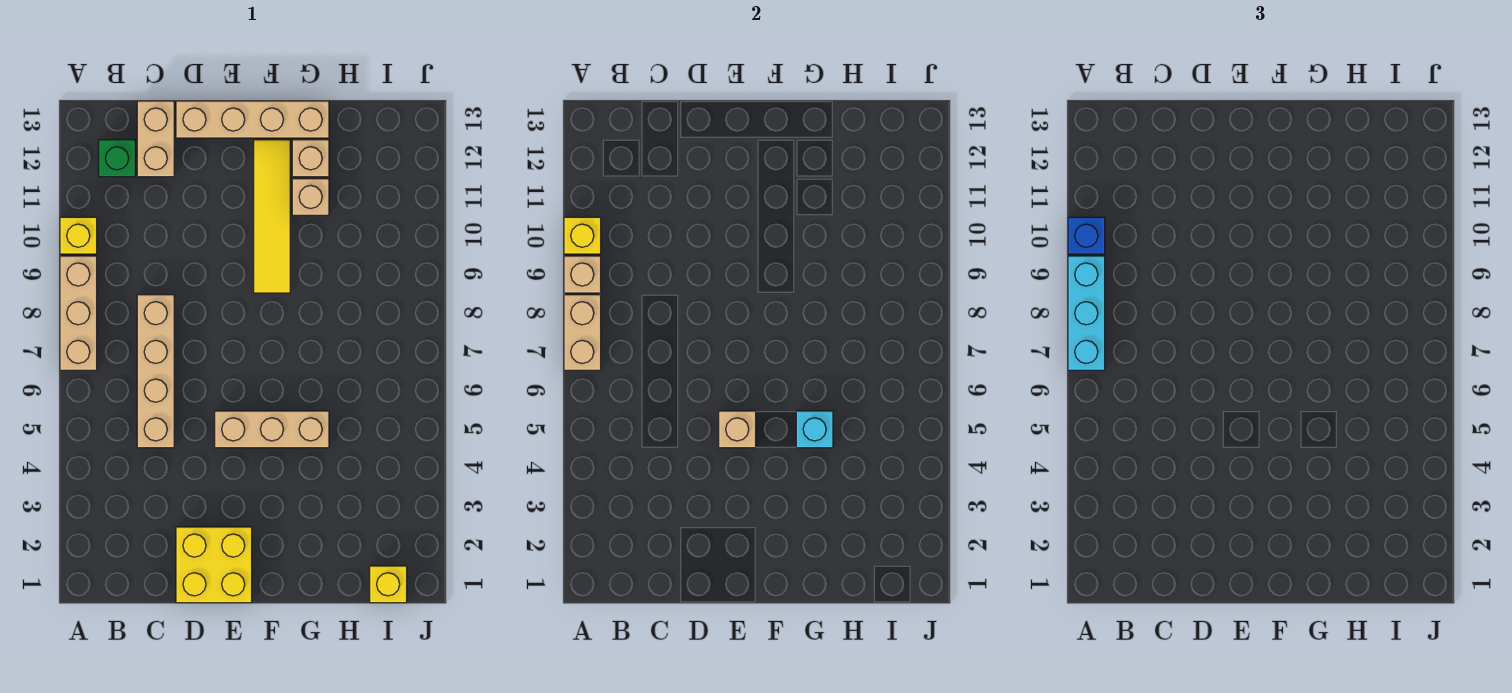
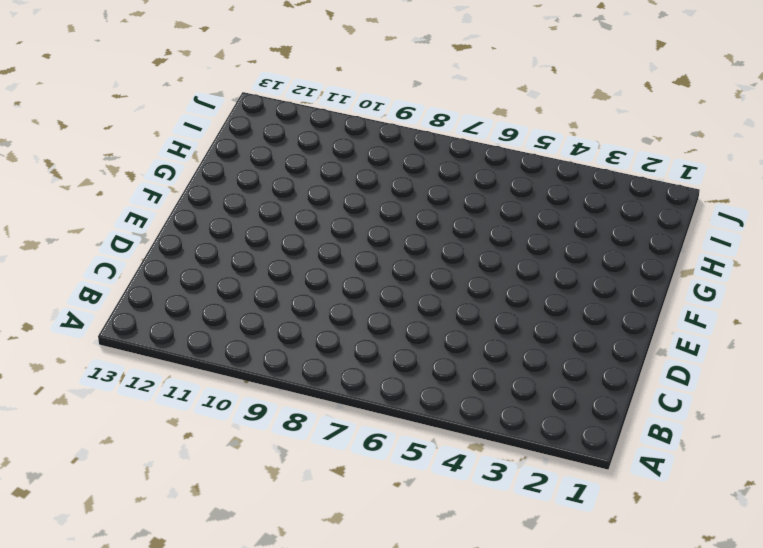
none -> tan brick A7:A9 level 1
none -> yellow brick A10 level 1
none -> green brick B12 level 1

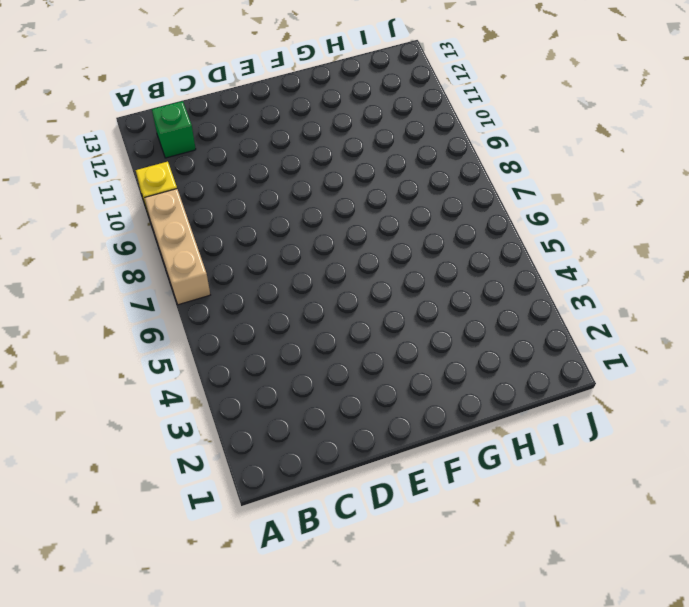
none -> tan brick C5:C8 level 1
none -> tan brick C12:C13 level 1
none -> yellow brick D1:E2 level 1

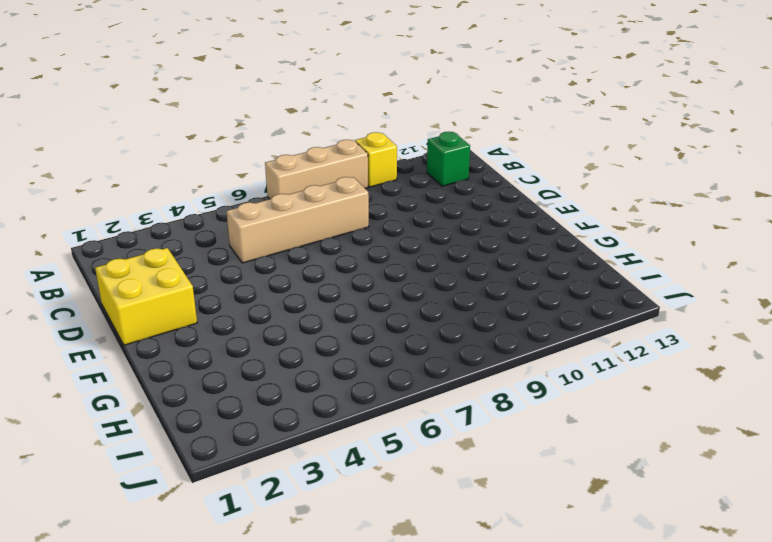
none -> tan brick C12:C13 level 1
none -> tan brick D13:G13 level 1
none -> tan brick E5:G5 level 1

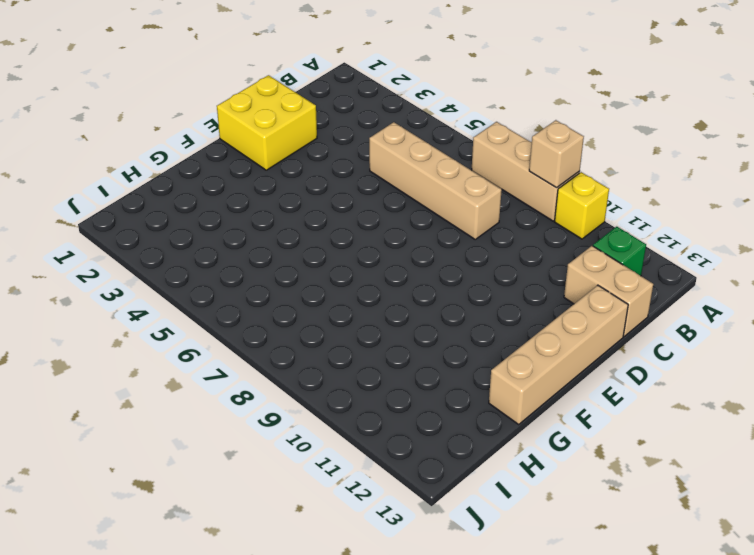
none -> tan brick E5:G5 level 1
none -> yellow tile F9:F12 level 1
none -> tan brick G11 level 1

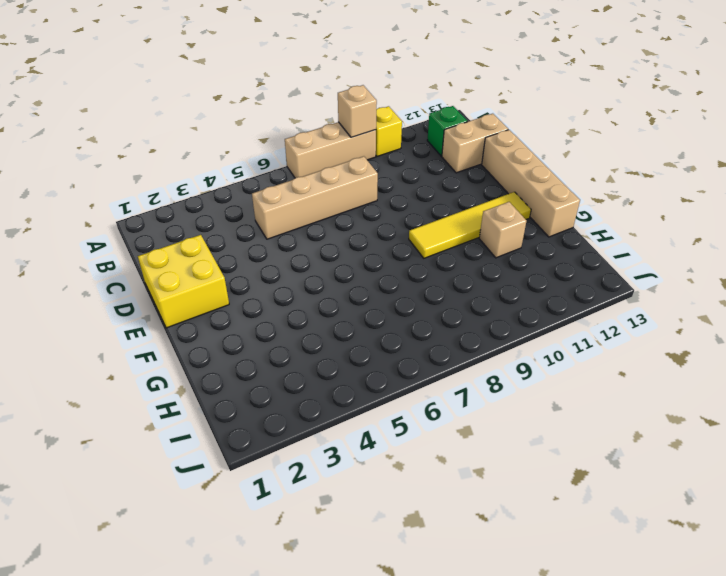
none -> tan brick E5:G5 level 1
none -> tan brick G12 level 1
none -> yellow brick I1 level 1

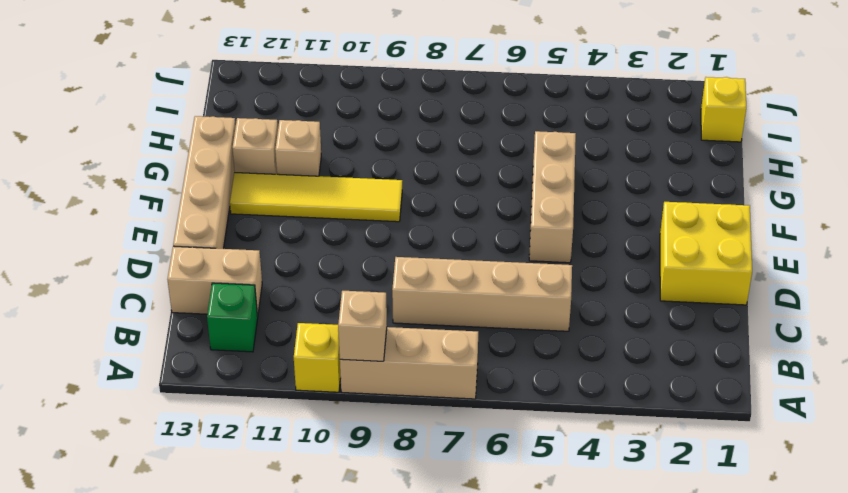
none -> tan brick A7:A8 level 2
none -> yellow brick A10 level 2
none -> tan brick E5 level 2

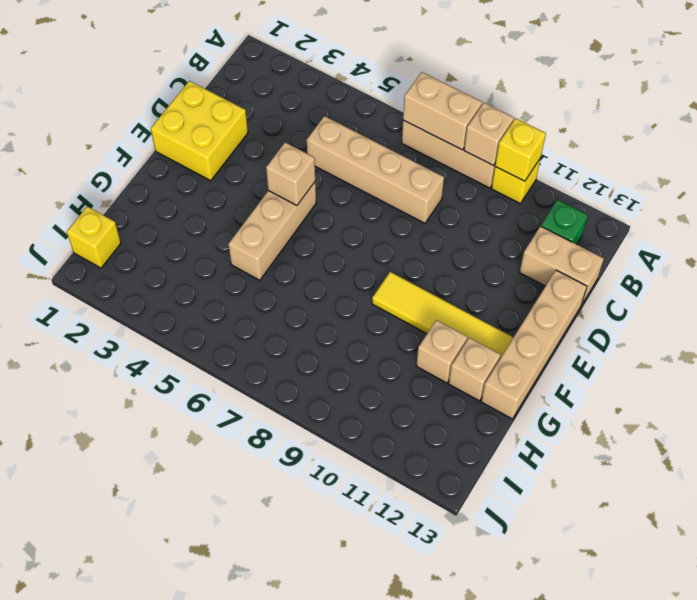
none -> cyan brick G5 level 2
none -> cyan brick A7:A9 level 3
none -> blue brick A10 level 3

